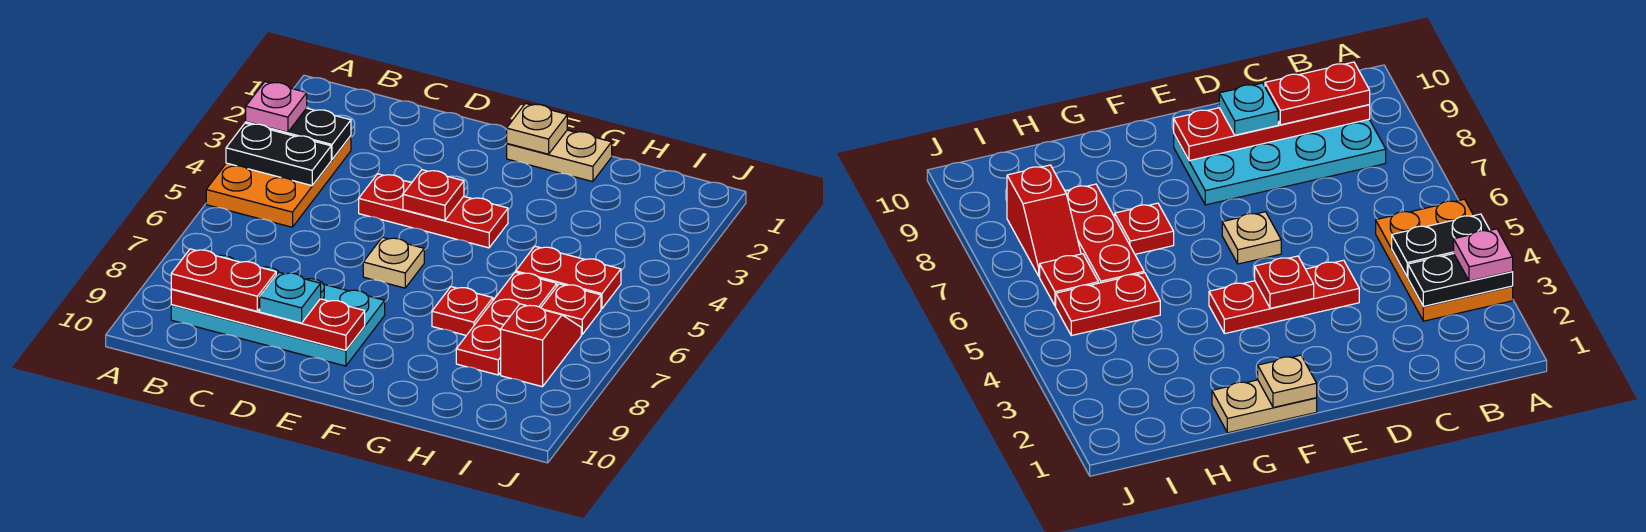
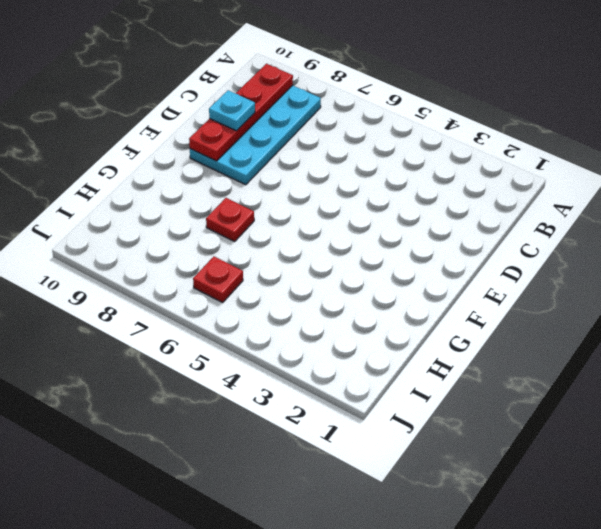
none -> orange plate A3:B5 level 1
none -> red plate D4:F4 level 1
none -> tan plate E6 level 1

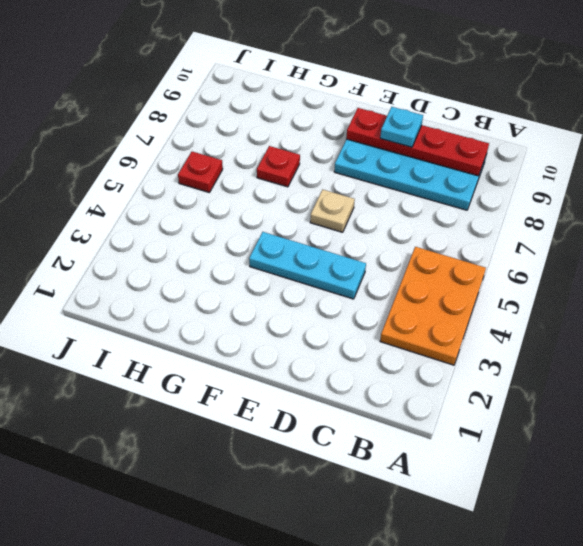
cyan plate D4:F4 level 1 -> red plate D4:F4 level 1
none -> tan plate F1:G1 level 1
none -> red plate H5:I5 level 1
none -> red plate H6:H8 level 1

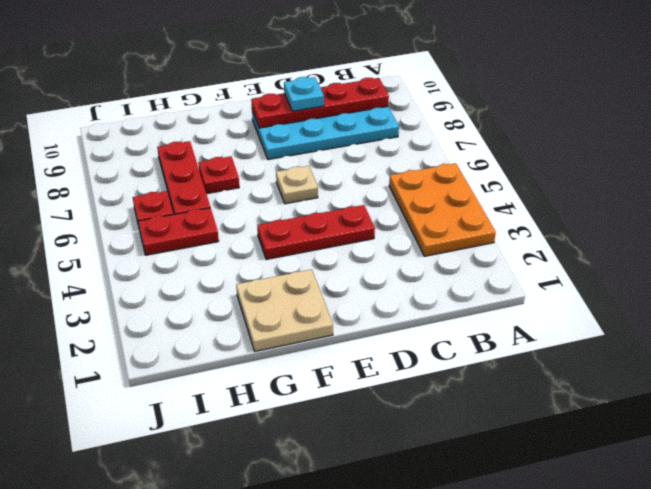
tan plate F1:G2 level 1 -> tan plate F1:G1 level 1
none -> red slope I7:I8 level 1 top 8
none -> black plate A3:B3 level 2
none -> black plate A4:B4 level 2

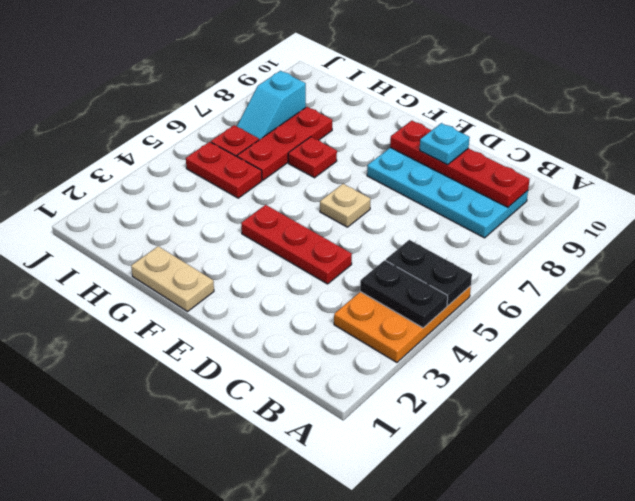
black plate A5:B5 level 2 -> black plate A3:B3 level 2
cyan slope I7:I8 level 1 top 8 -> red slope I7:I8 level 1 top 8
none -> red plate E4 level 2
none -> tan plate F1 level 2
none -> pink plate A3 level 3

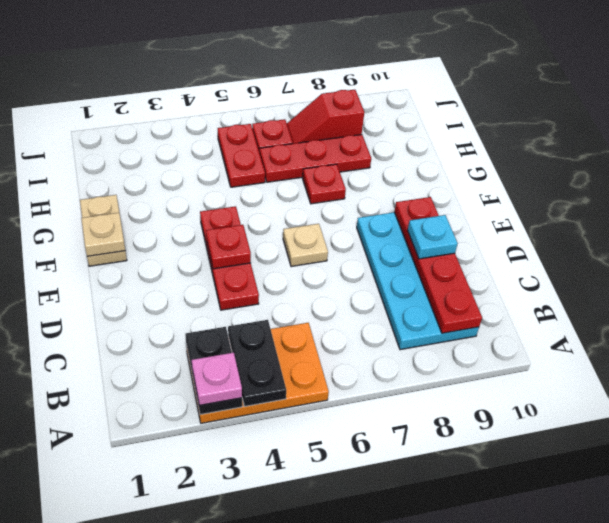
none -> red plate B9:C9 level 3

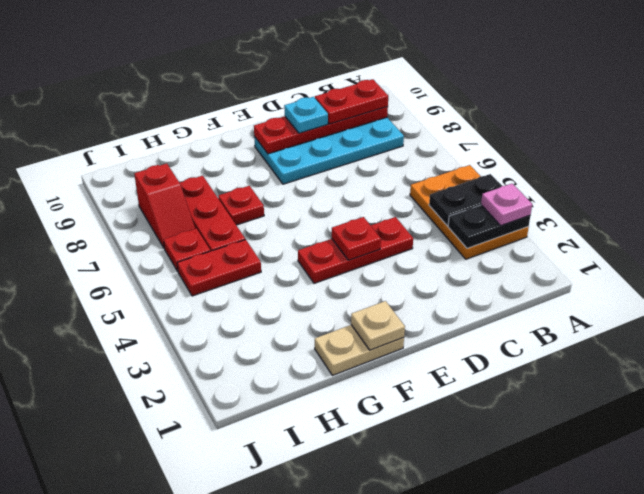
none -> tan plate E6 level 1

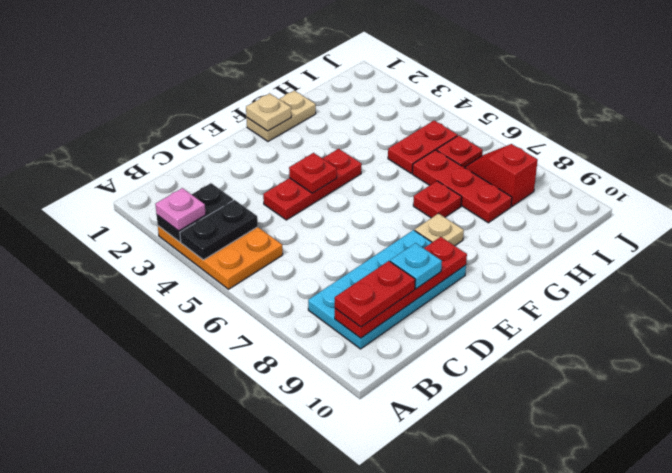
tan plate F8 level 1 -> tan plate E6 level 1

